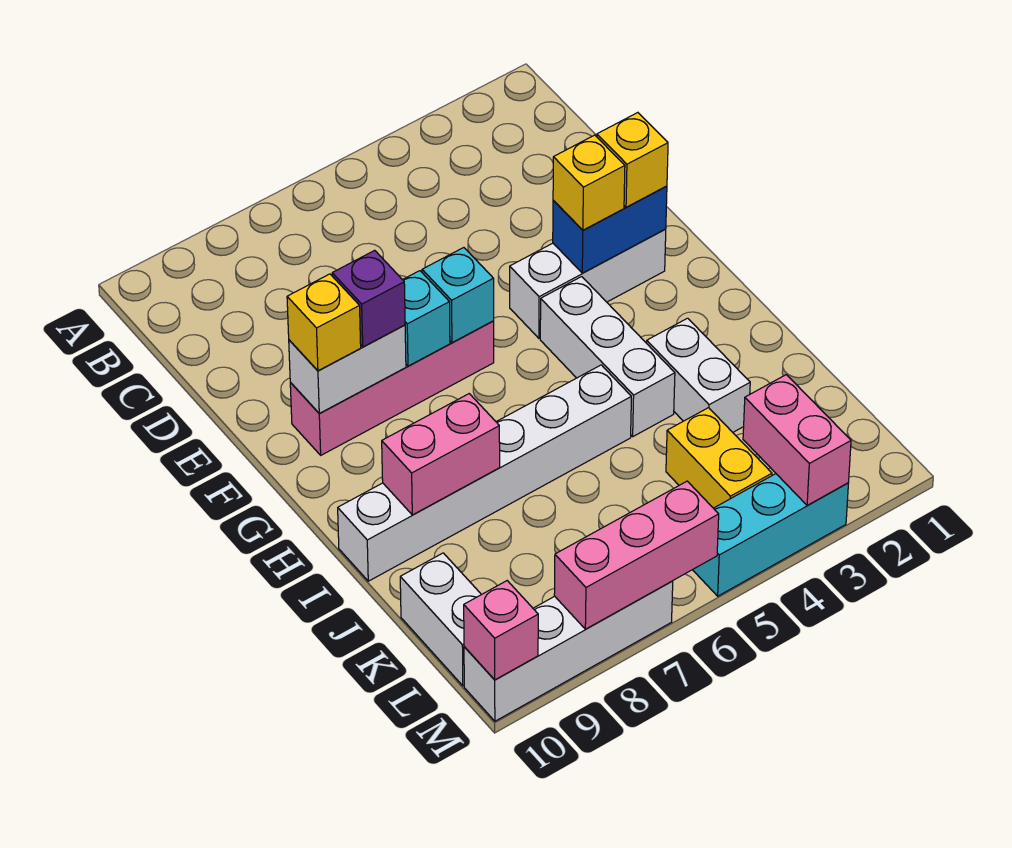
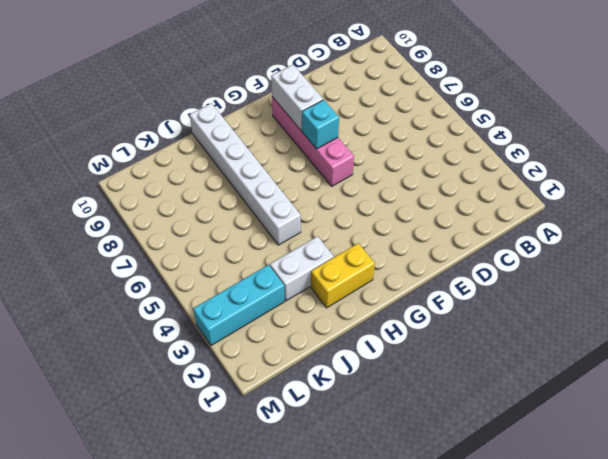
yellow brick H2:I2 level 1 -> yellow brick K4:L4 level 1
cyan brick K3:M3 level 1 -> cyan brick M3:M5 level 1
none -> white brick F2:F4 level 1
none -> white brick G4:I4 level 1
none -> white brick K10:L10 level 1

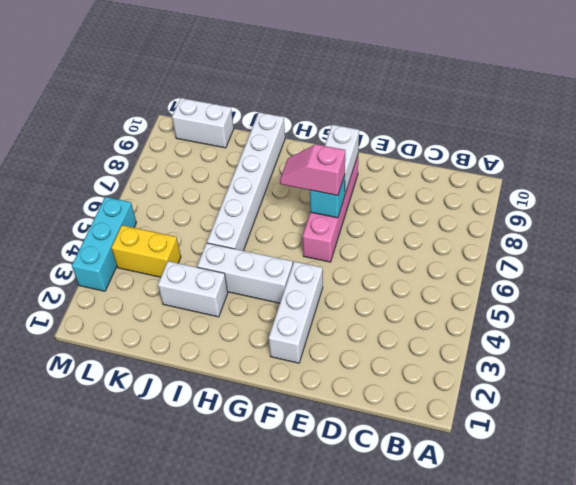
pink slope F7:G7 level 3 top F -> none
none -> white brick M7:M10 level 1
none -> blue brick F2:F3 level 2
none -> cyan brick F6 level 2

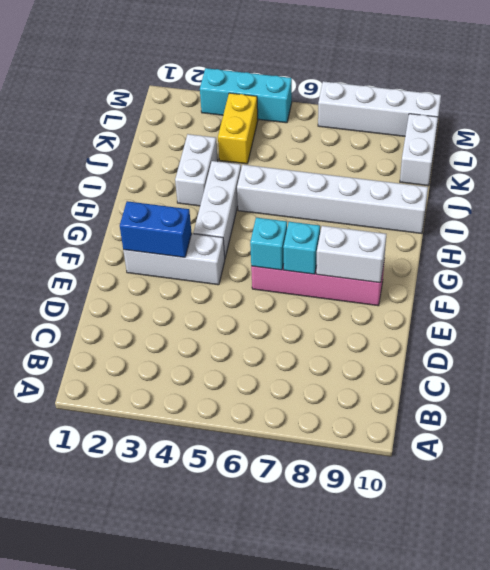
none -> pink brick I8:I9 level 2
none -> pink brick L3:M3 level 2
none -> pink brick M6:M8 level 2

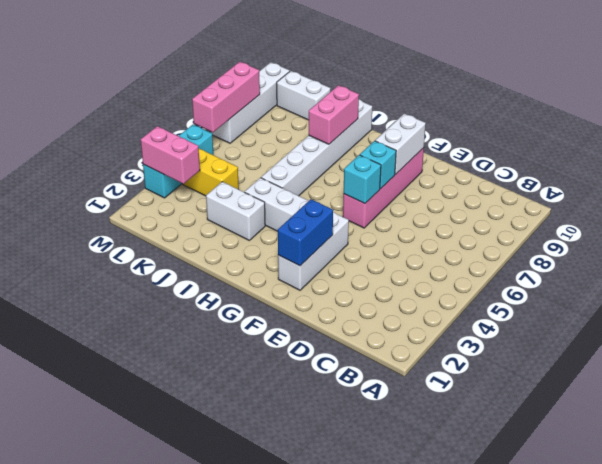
none -> pink brick M10 level 2
none -> yellow brick F2 level 3
none -> yellow brick F3 level 3

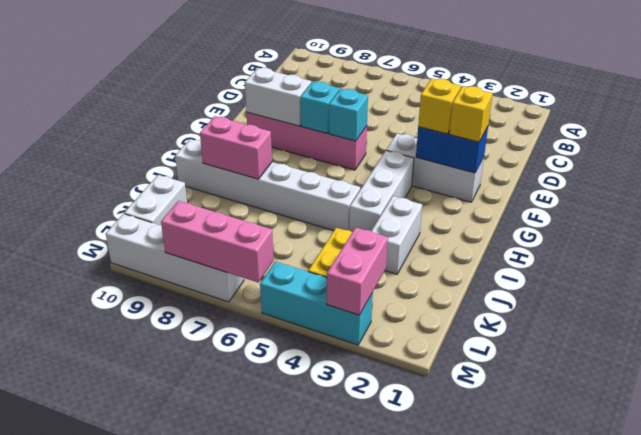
none -> pink brick M10 level 2
none -> purple brick F8 level 3
none -> yellow brick F9 level 3

